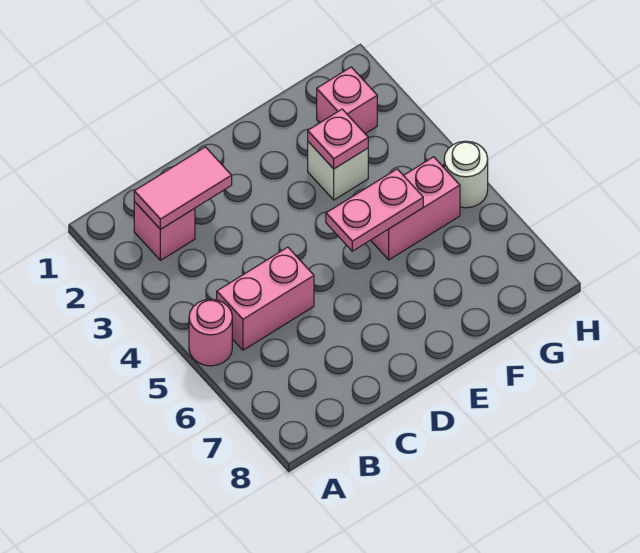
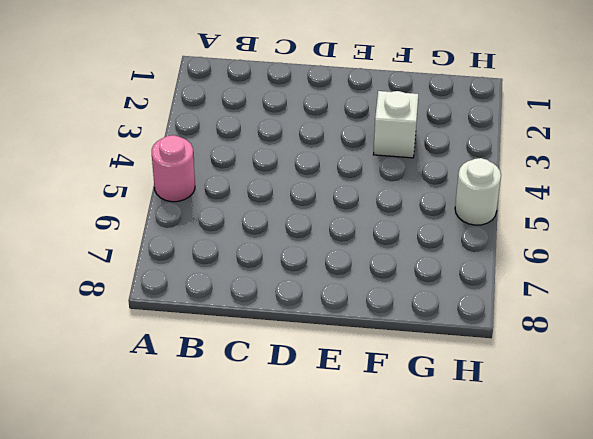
none -> pink brick B2 level 1
none -> pink brick B5:C5 level 1

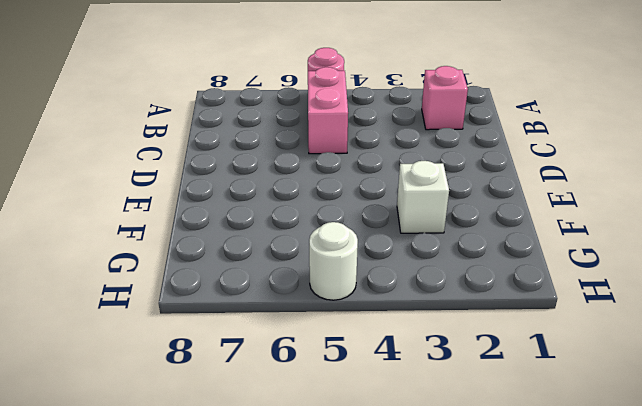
none -> pink brick F5:G5 level 1
none -> pink brick G2 level 1

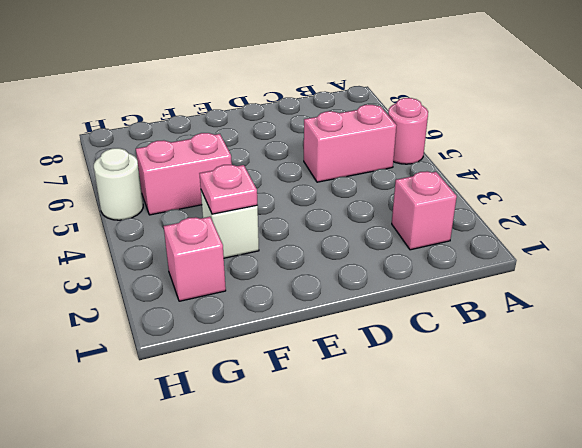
none -> pink tile B2:C2 level 2
none -> pink plate E5:F5 level 2

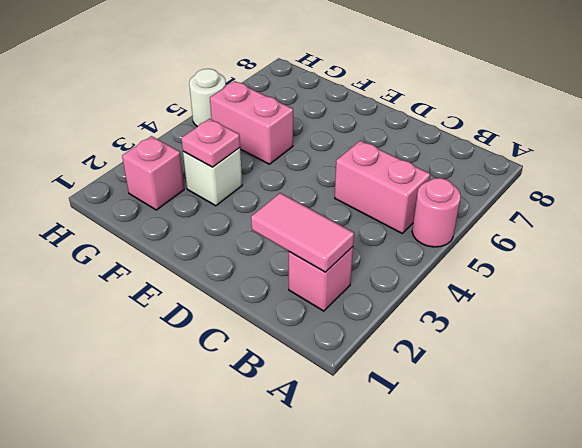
none -> pink plate E5:F5 level 2

